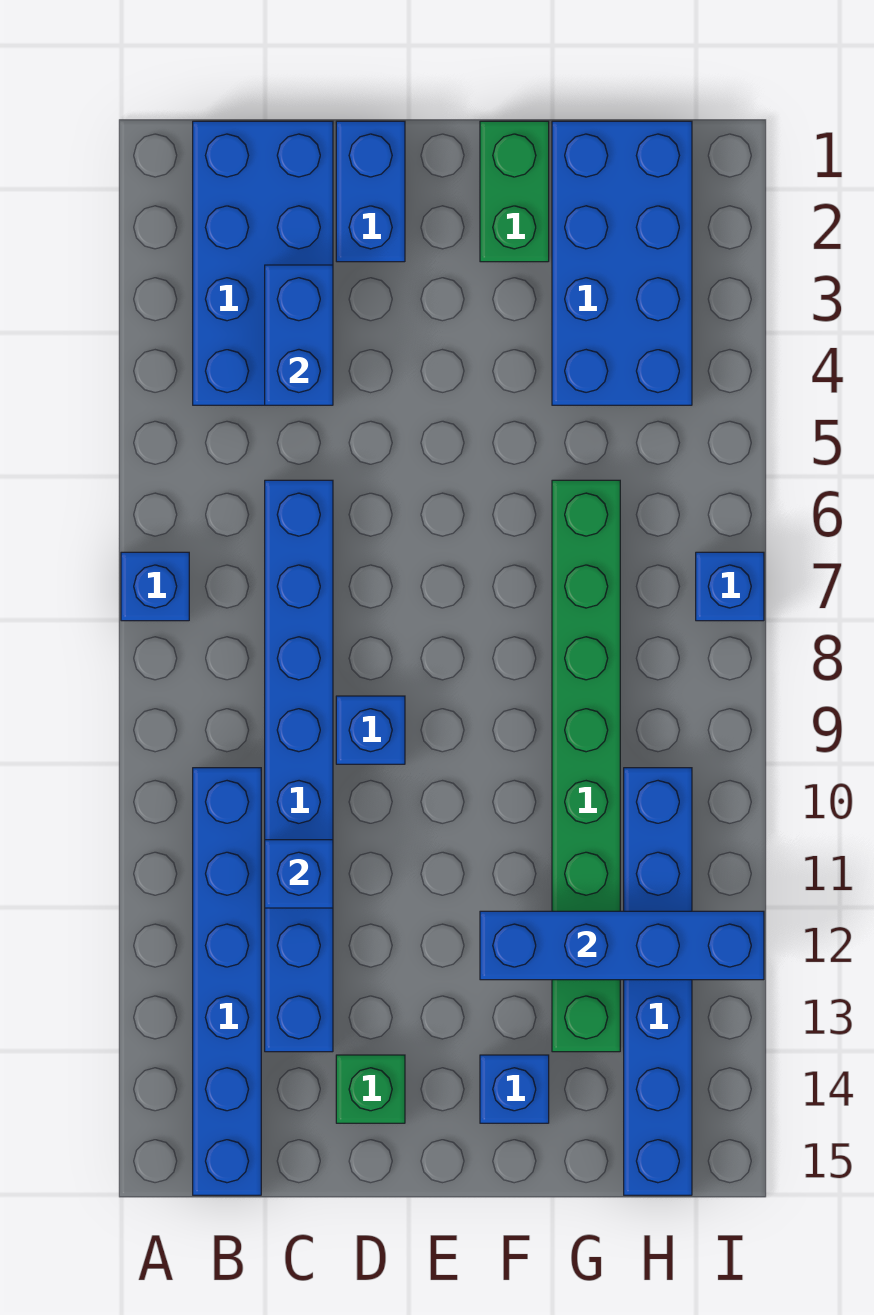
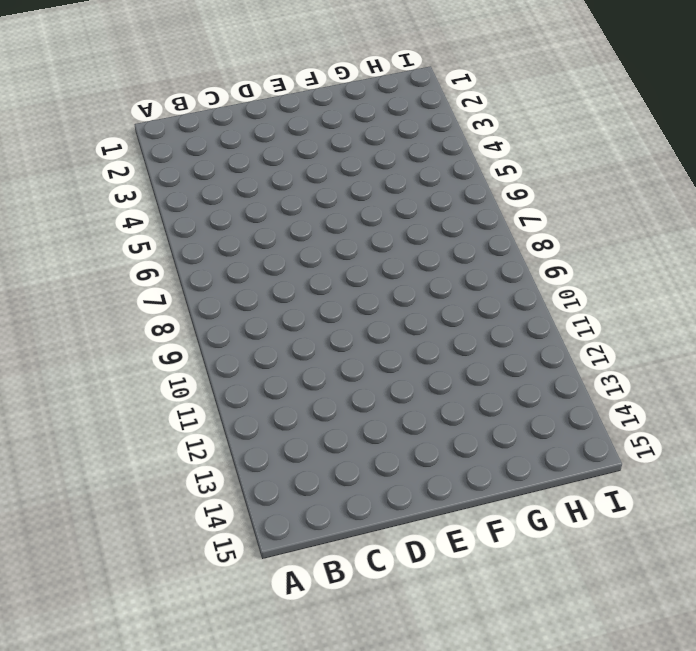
none -> blue brick A7 level 1
none -> blue brick B1:C4 level 1
none -> blue brick B10:B15 level 1

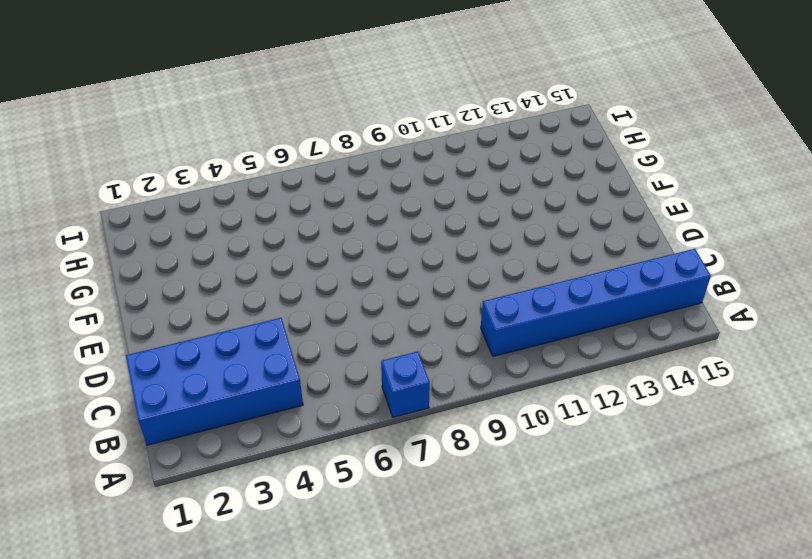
none -> blue brick C6:C13 level 1
none -> blue brick D1:D2 level 1
none -> blue brick D9 level 1

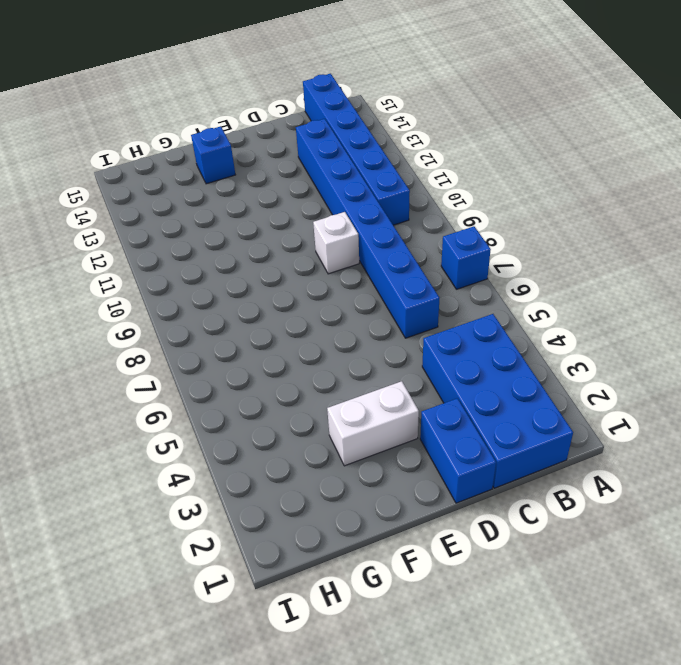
white brick D9 level 1 -> blue brick D9 level 1
white brick E3:F3 level 1 -> none
none -> green brick D14 level 1
none -> green brick F1:F2 level 1
none -> blue brick G1:H4 level 1

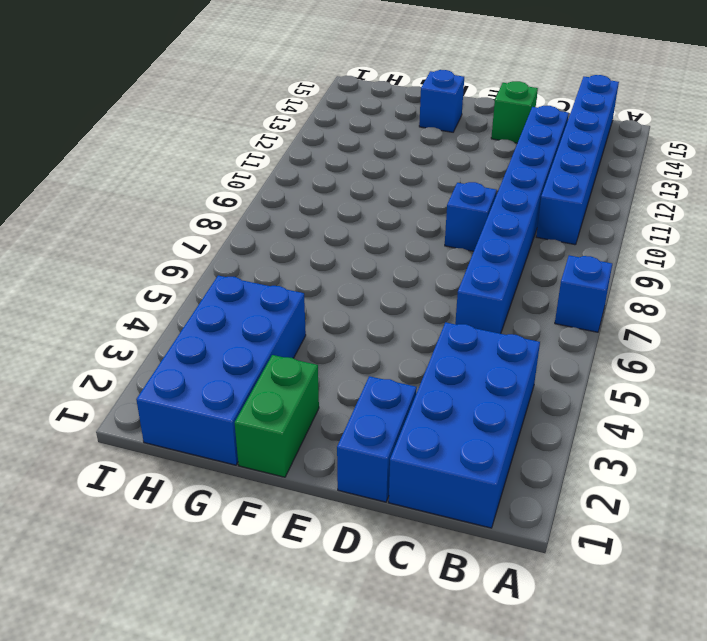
none -> green brick G6:G13 level 1
none -> blue brick H10:H15 level 1
none -> blue brick I7 level 1

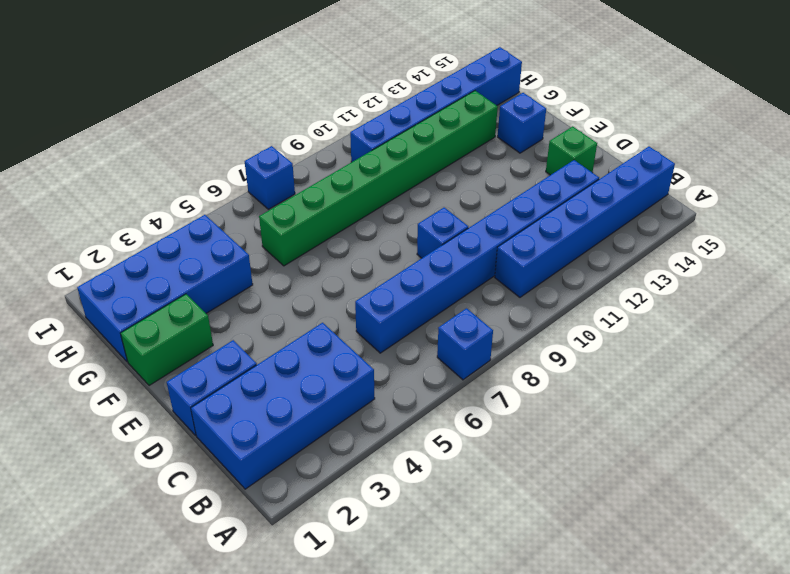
none -> blue brick C3:C4 level 2
none -> blue brick C11 level 2
none -> blue brick F12:I12 level 2

